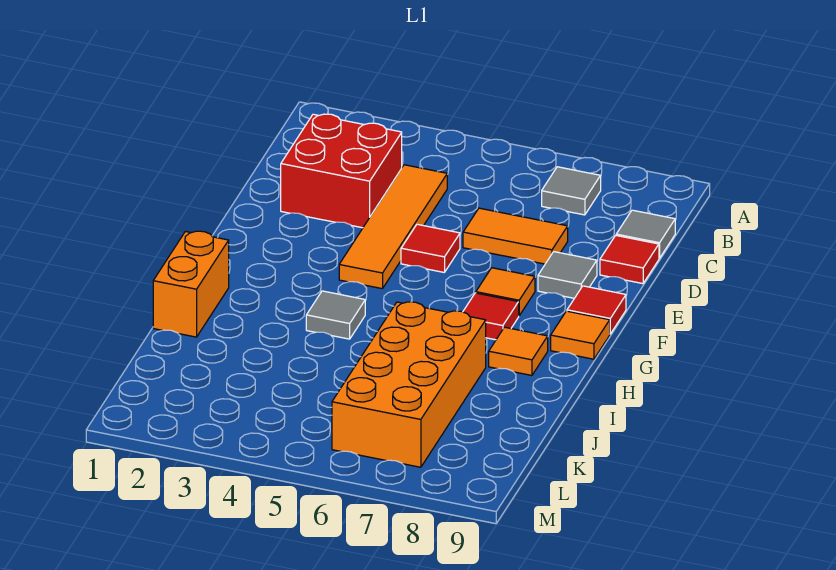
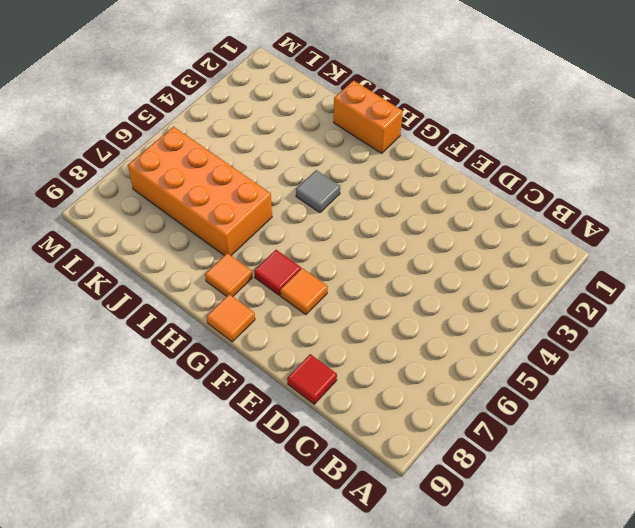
none -> grey tile B7 level 1
none -> red brick C2:D3 level 1
none -> orange tile C4:F4 level 1

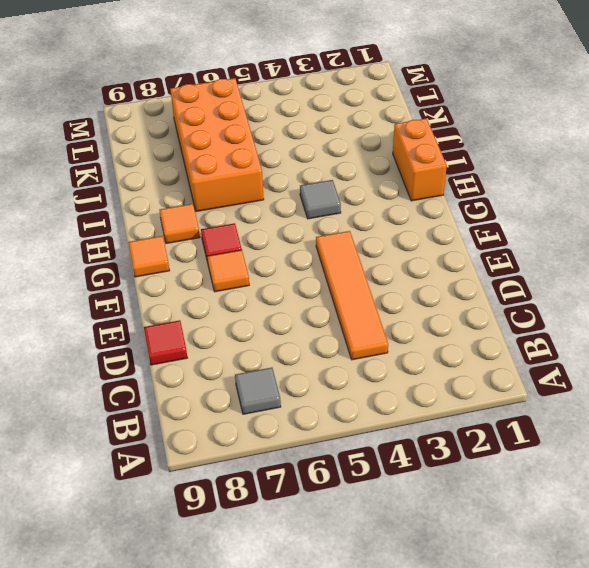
none -> red brick C2:D3 level 1
none -> grey tile C9 level 1
none -> orange tile D6:D7 level 1

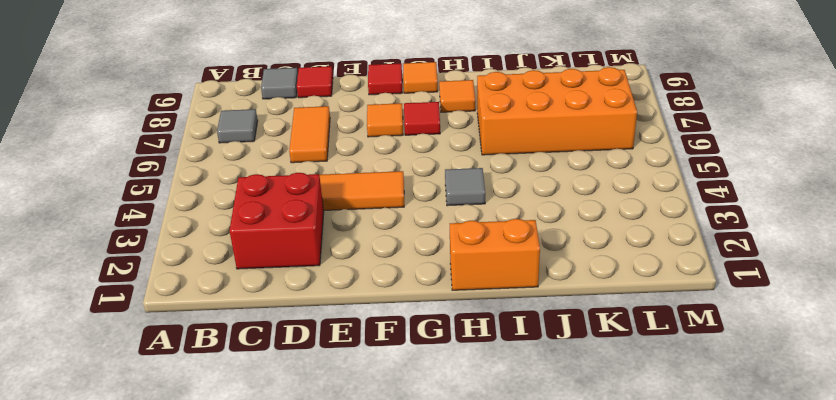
none -> red tile E5 level 1
none -> grey tile E8 level 1

